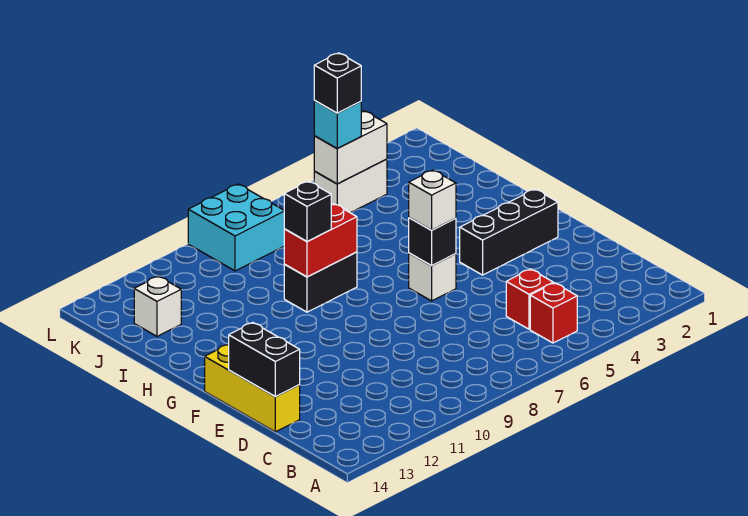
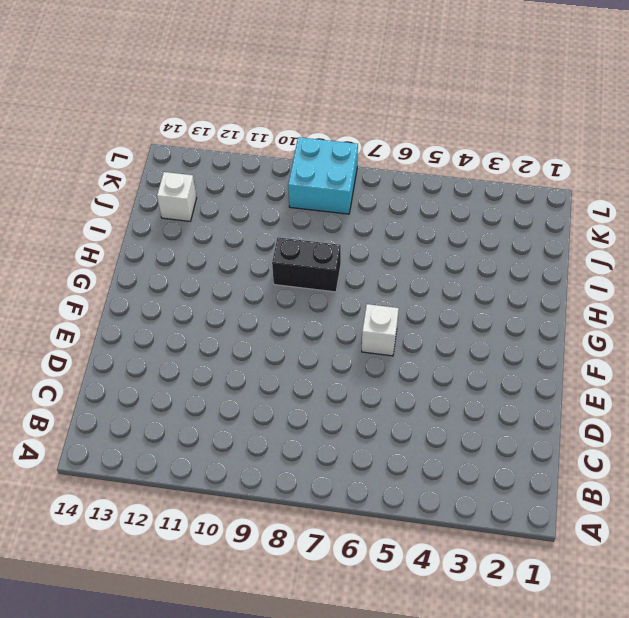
none -> red brick B5 level 1
none -> red brick C5 level 1
none -> yellow brick D14:F14 level 1

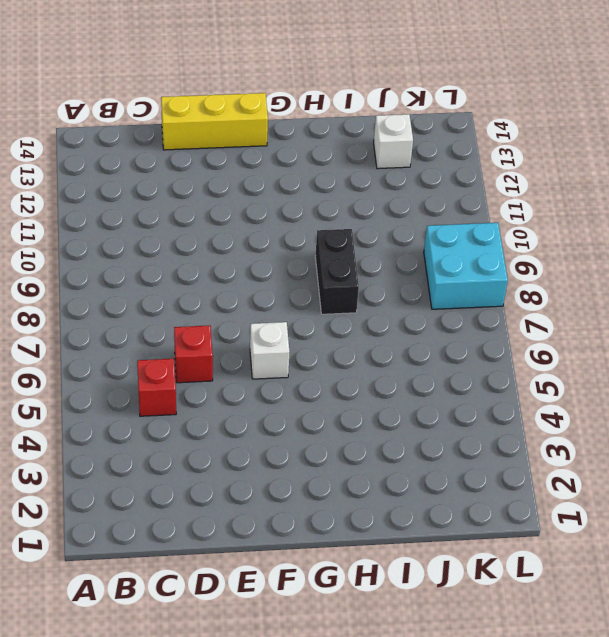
red brick D6 level 1 -> red brick B5 level 1
none -> black brick F2:F4 level 1
none -> white brick K4:K5 level 1
none -> black brick D14:E14 level 2

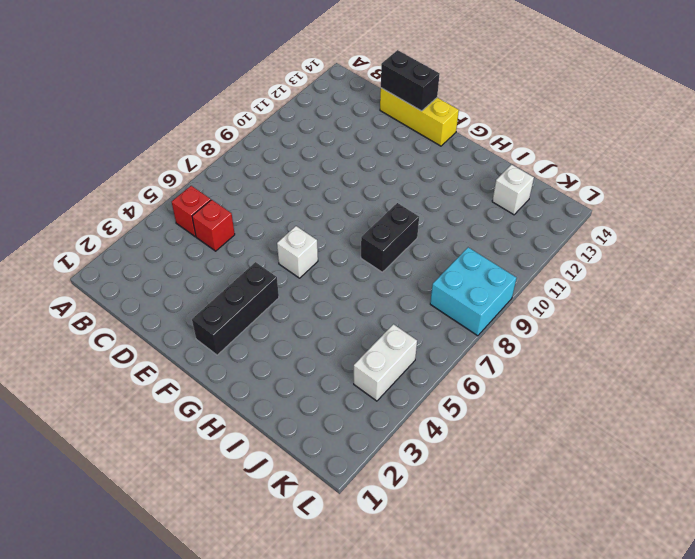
none -> black brick F6 level 2
none -> red brick H8:H9 level 2
none -> white brick K4:K5 level 2

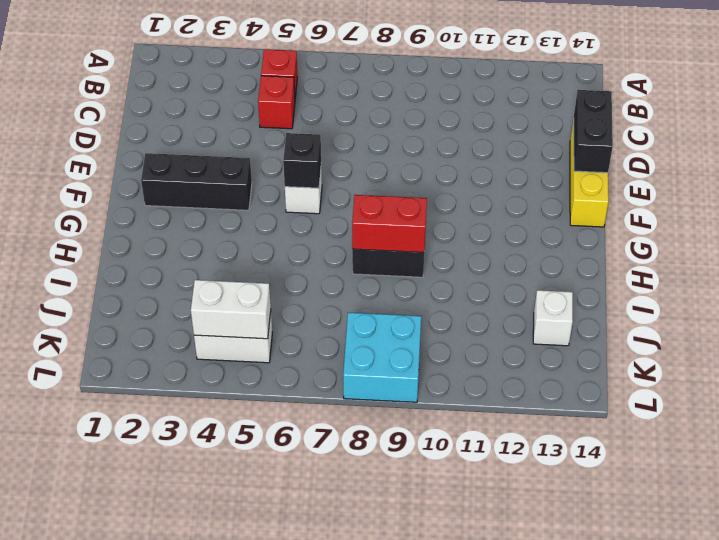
none -> white brick F6 level 3
none -> black brick H9 level 3
none -> cyan brick K5 level 3

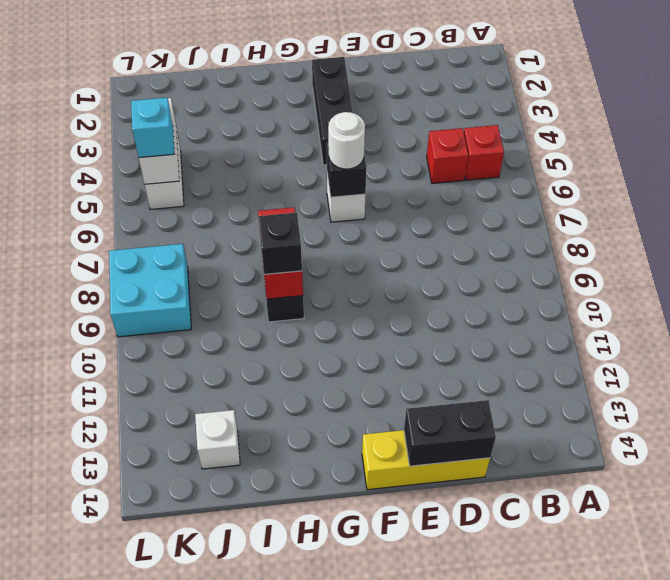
white round brick F6 level 3 -> white brick F6 level 3
none -> black brick K5 level 4

